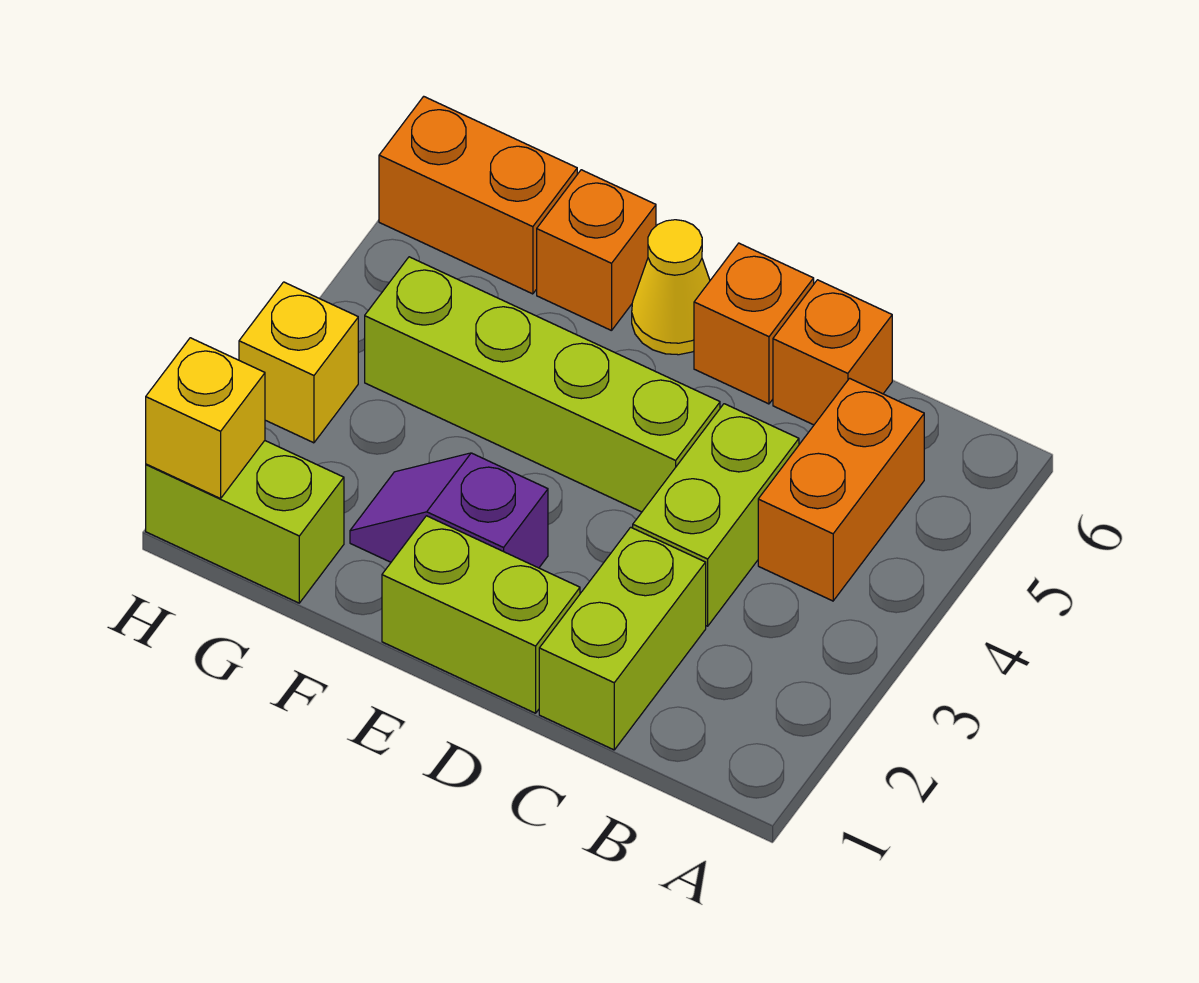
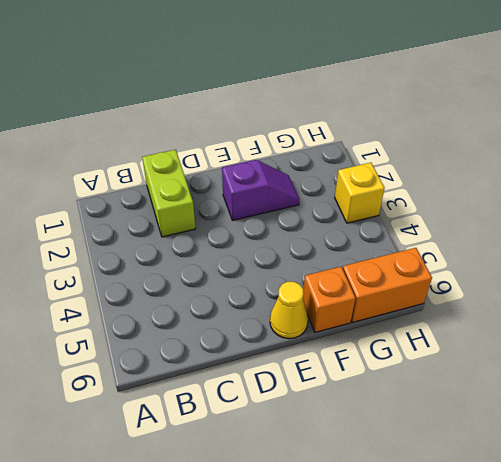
none -> orange brick B4:B5 level 1
none -> lime brick C3:C4 level 1
none -> orange brick C6 level 1

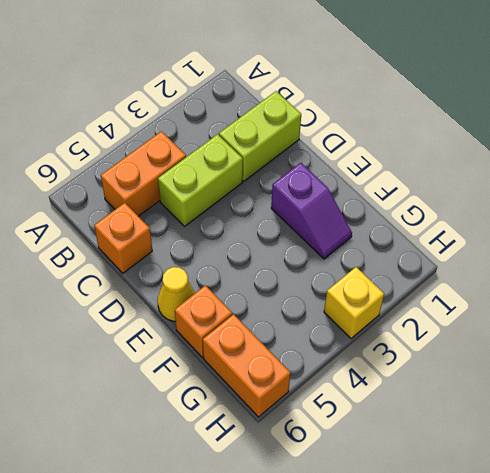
none -> lime brick D1:E1 level 1
none -> lime brick D4:G4 level 1
none -> orange brick D6 level 1

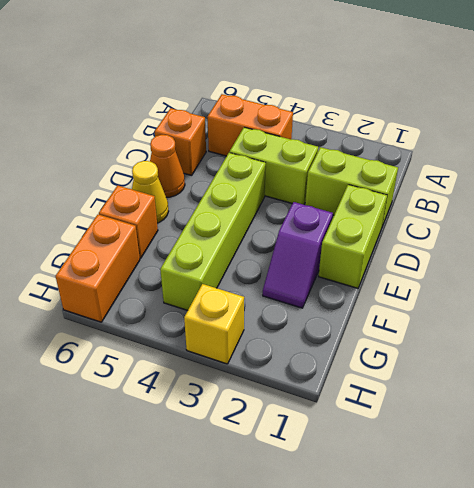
orange cone D6 level 1 -> orange brick D6 level 1
none -> lime brick G1:H1 level 1
none -> yellow brick H1 level 2

